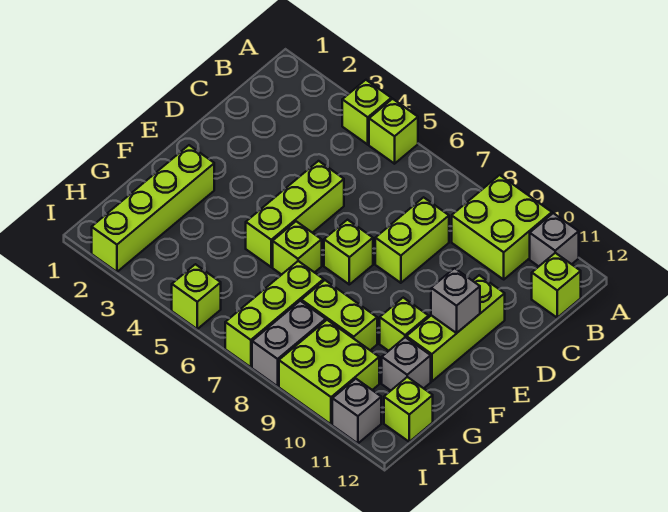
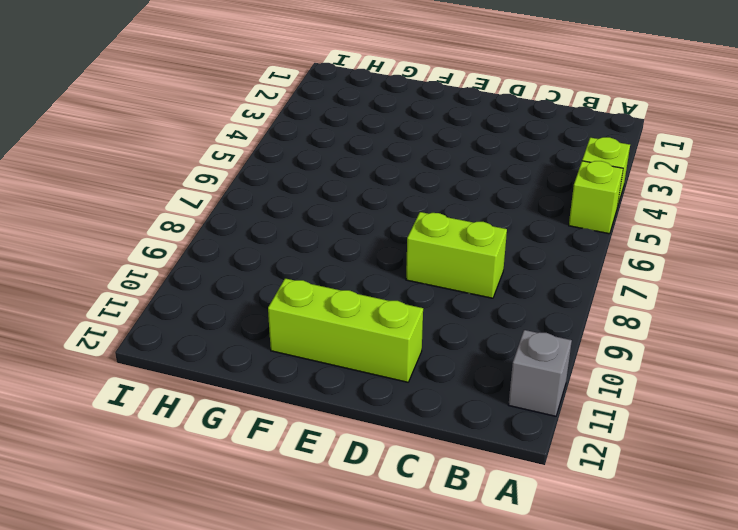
none -> lime brick A9:B10 level 1
none -> lime brick B12 level 1
none -> lime brick D5:F5 level 1

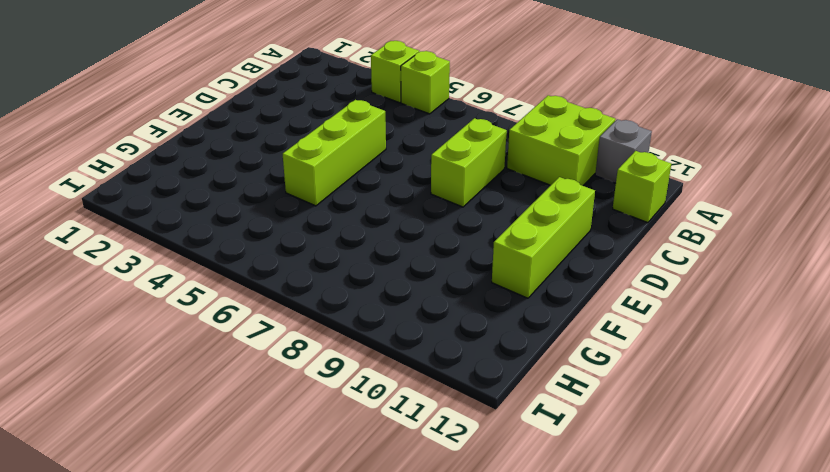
none -> lime brick E7 level 1
none -> lime brick F2:I2 level 1
none -> lime brick F6 level 1

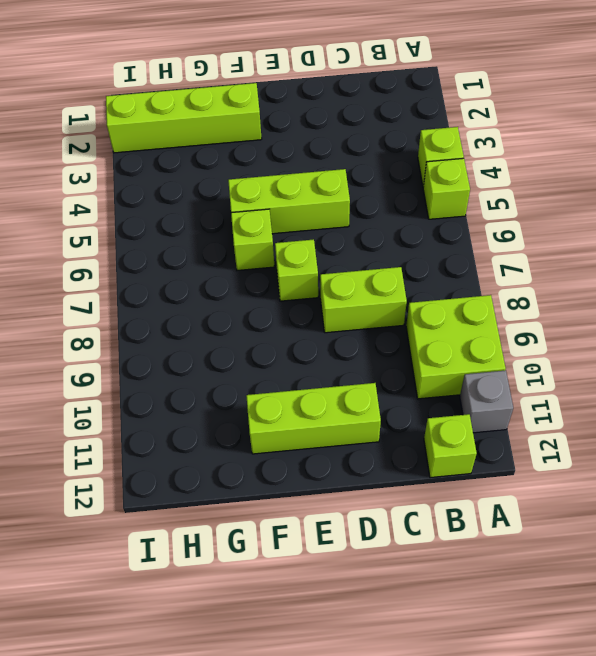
none -> lime brick F10 level 1
none -> lime brick G7:I7 level 1
none -> lime brick G8:G9 level 1

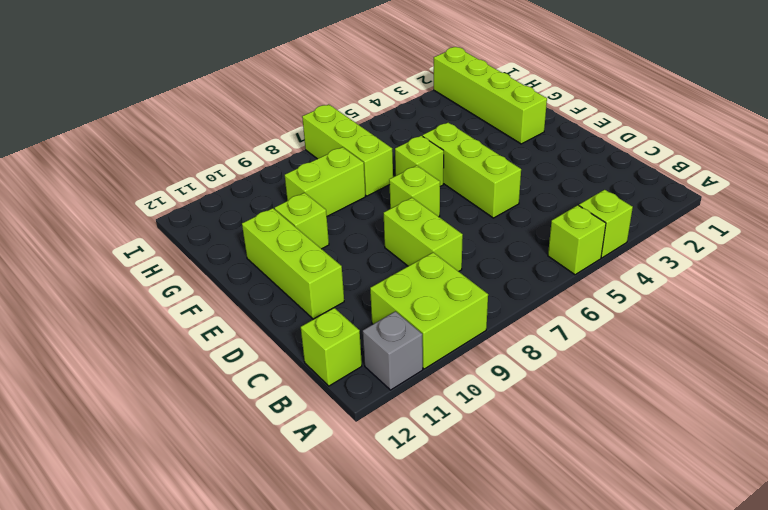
none -> grey brick G11 level 1
none -> grey brick H8:I8 level 1
none -> lime brick H9:I10 level 1

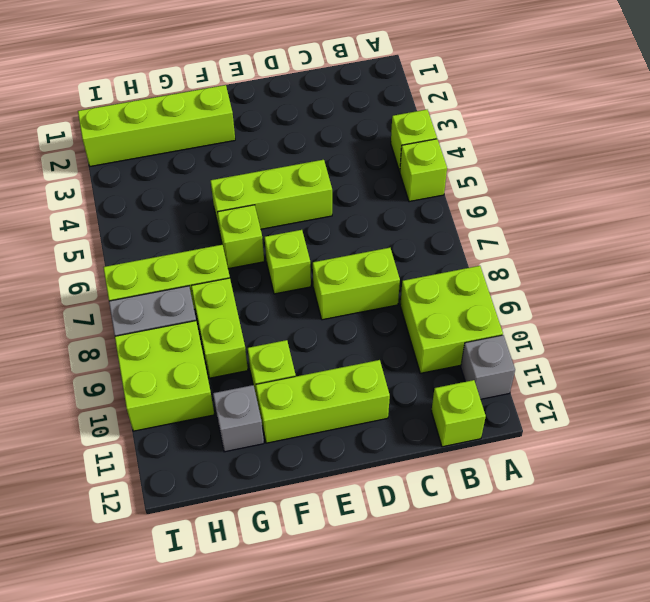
none -> lime brick H12 level 1
none -> lime brick I5 level 1
none -> grey brick I11 level 1

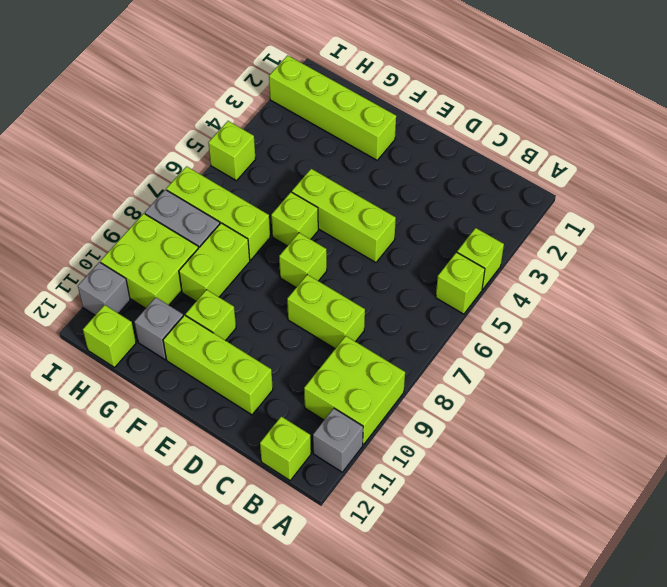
none -> grey brick E11 level 2

